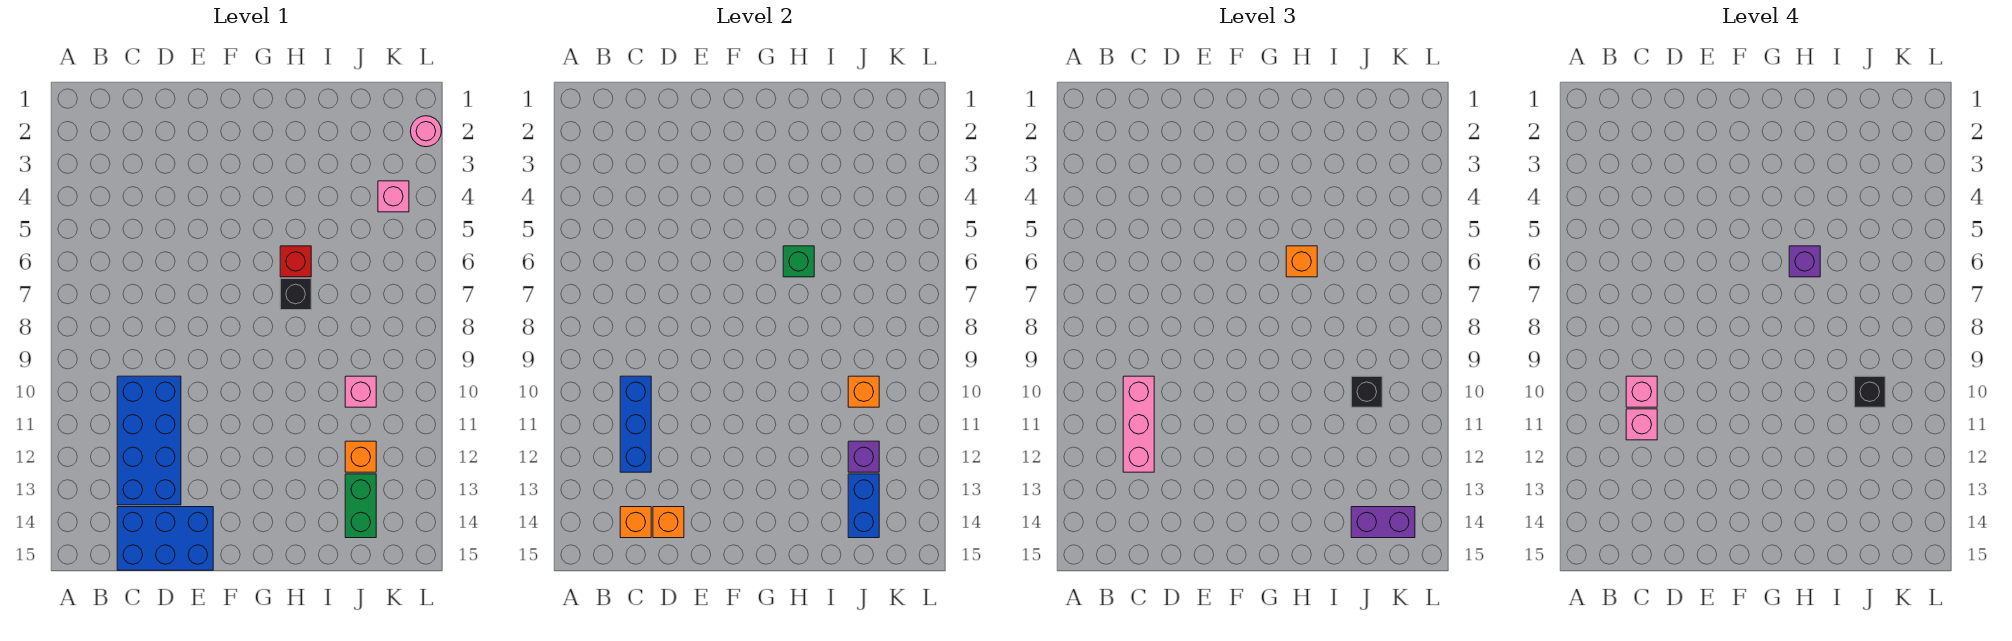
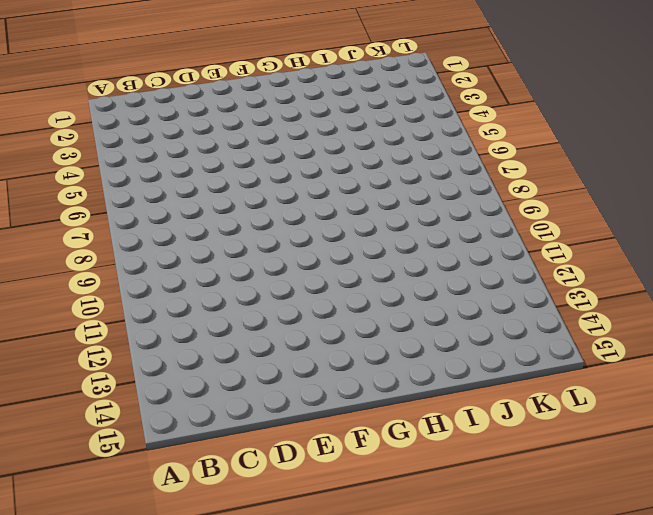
none -> blue brick C10:D13 level 1
none -> blue brick C14:E15 level 1
none -> red brick H6 level 1

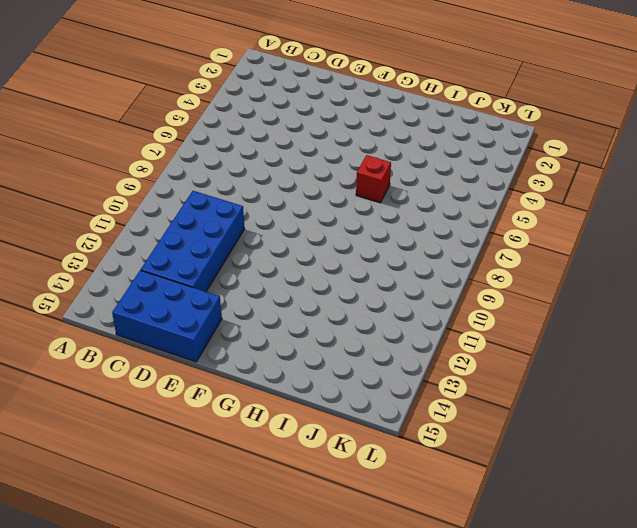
none -> black brick H7 level 1
none -> pink brick J10 level 1
none -> orange brick J12 level 1

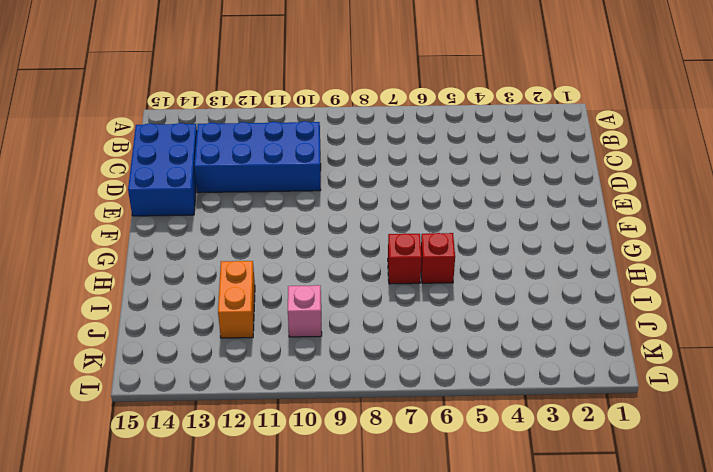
red brick H7 level 1 -> black brick H7 level 1
orange brick I12:J12 level 1 -> orange brick J12 level 1
none -> green brick J13:J14 level 1
none -> pink brick K4 level 1
none -> pink round brick L2 level 1

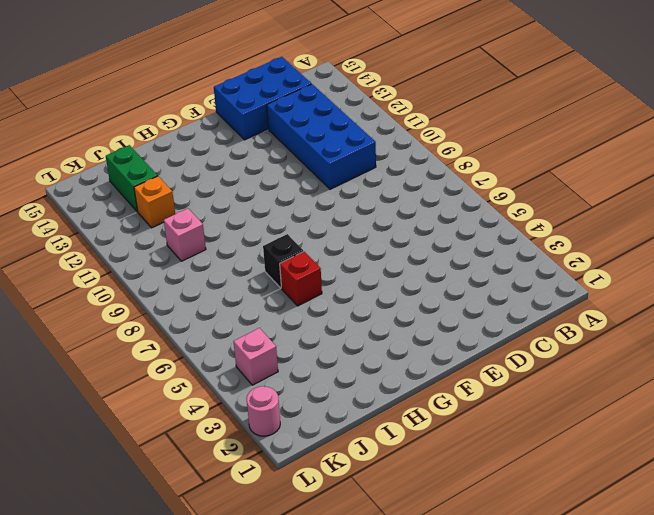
none -> blue brick C10:C12 level 2
none -> orange brick C14 level 2
none -> orange brick D14 level 2

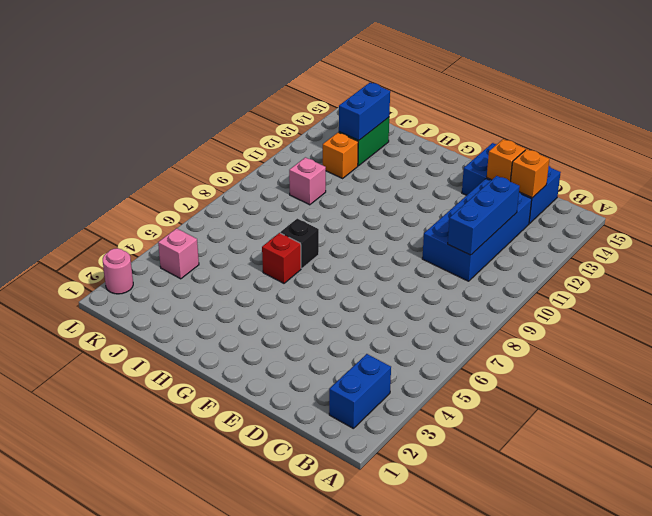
blue brick B2:B3 level 1 -> none
none -> green brick H6 level 2
none -> orange brick J10 level 2
none -> purple brick J12 level 2

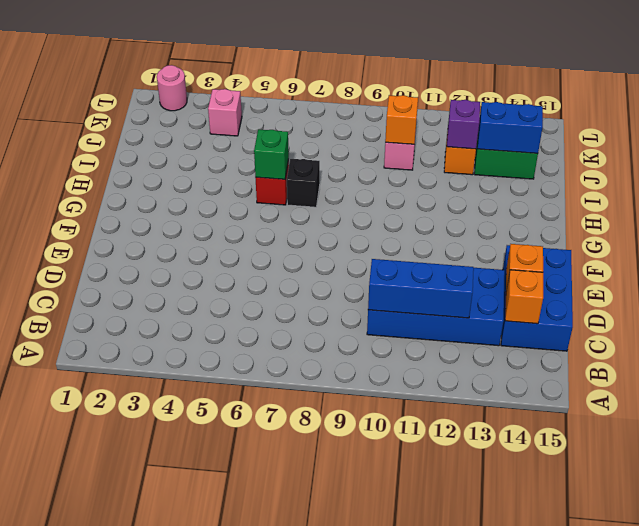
none -> pink brick C10:C12 level 3
none -> orange brick H6 level 3
none -> black brick J10 level 3

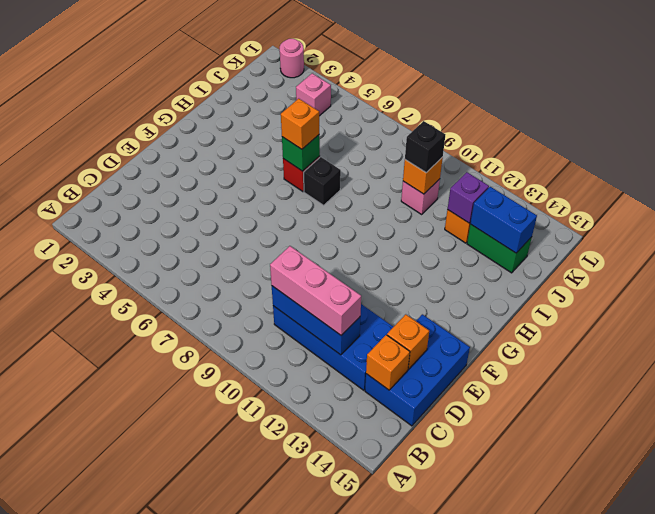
none -> purple brick J14:K14 level 3
none -> pink brick C10 level 4
none -> pink brick C11 level 4

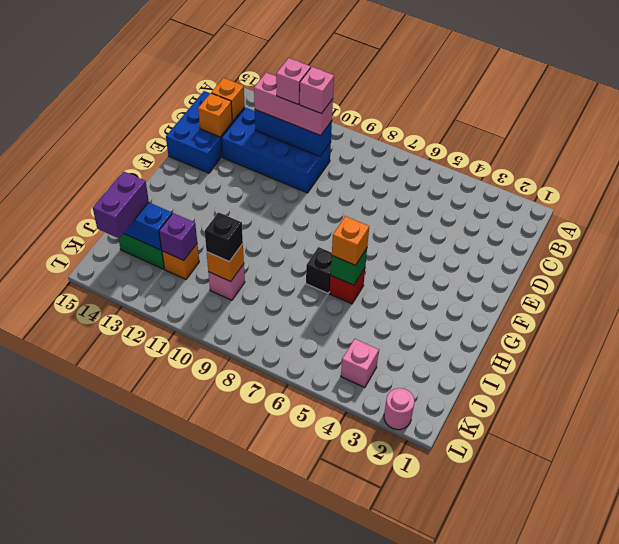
none -> purple brick H6 level 4
none -> black brick J10 level 4

